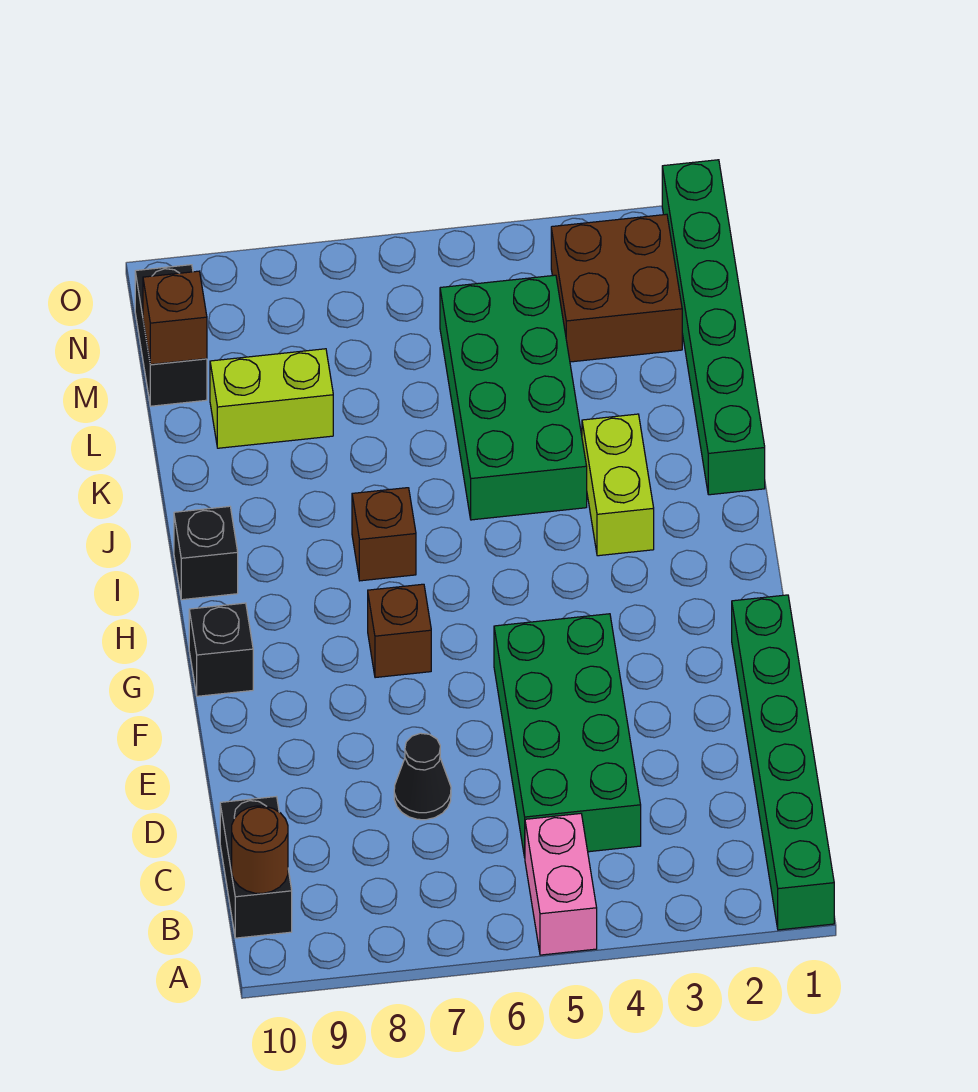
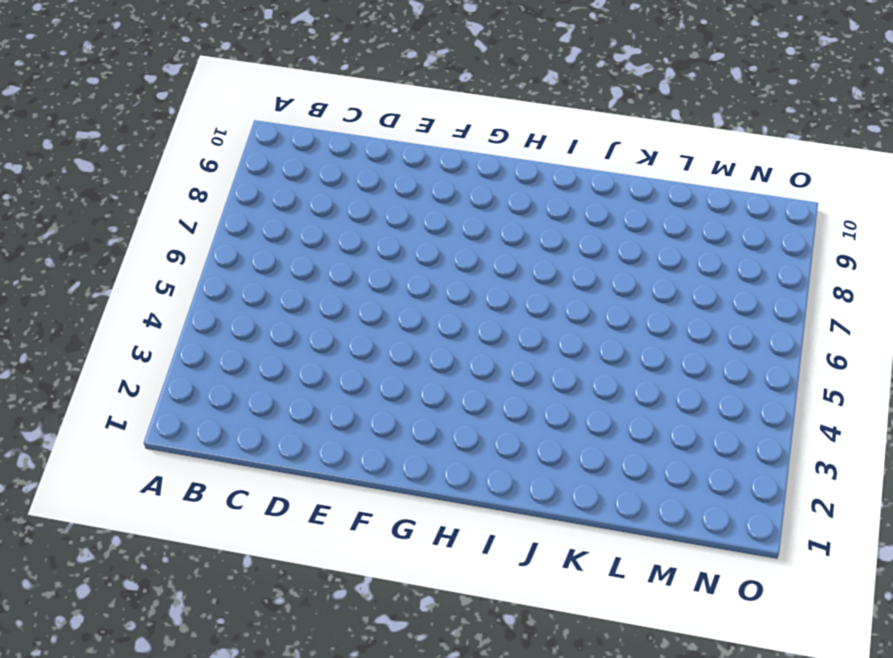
none -> green brick A1:F1 level 1
none -> pink brick A5:B5 level 1
none -> black brick B10:C10 level 1

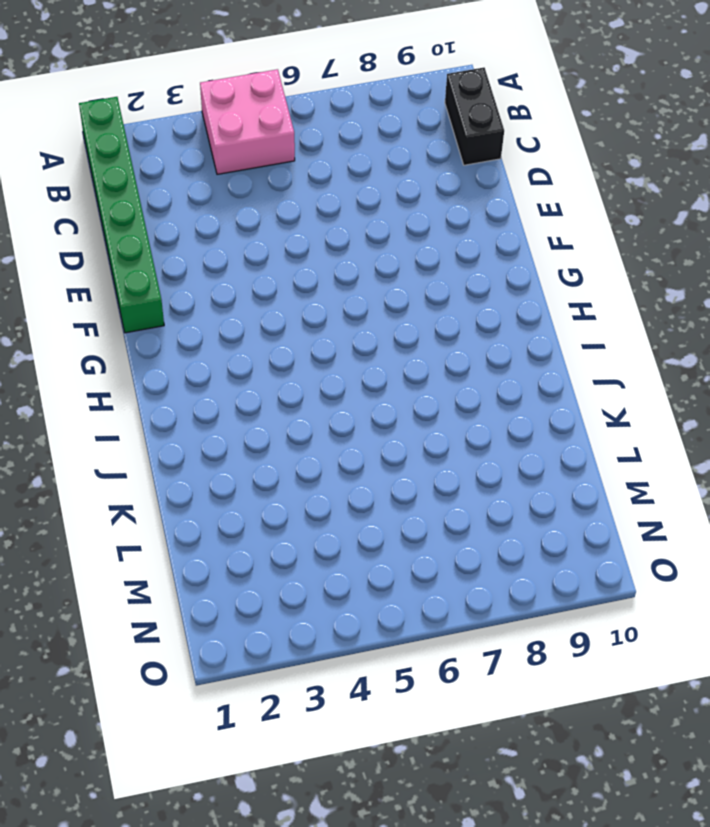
pink brick A4:B5 level 1 -> pink brick A5:B5 level 1
none -> green brick C4:F5 level 1
none -> black cone D7 level 1
none -> brown brick G7 level 1

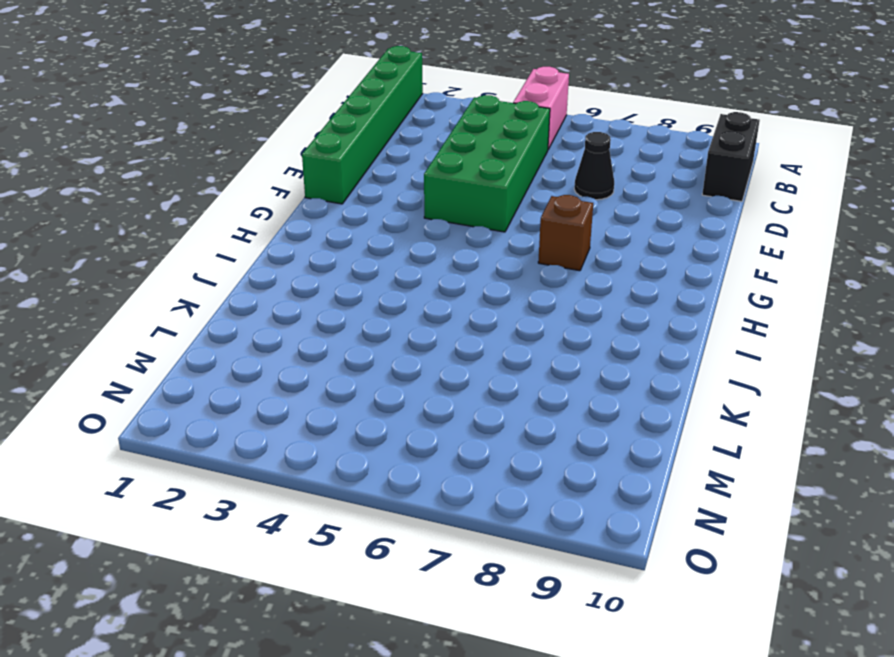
none -> black brick G10 level 1
none -> lime brick I3:J3 level 1
none -> brown brick I7 level 1

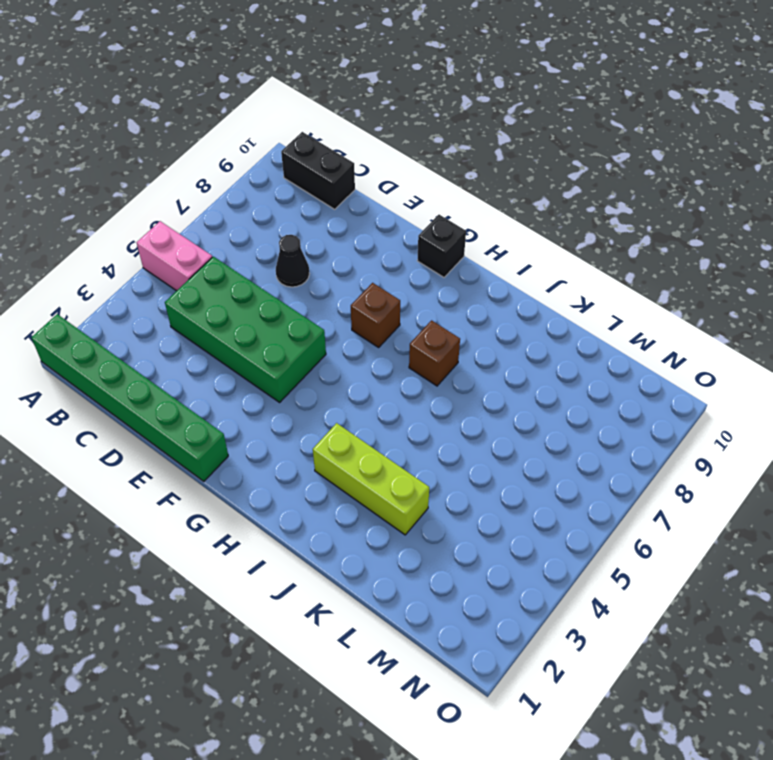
lime brick I3:K3 level 1 -> lime brick I3:J3 level 1
none -> black brick I10 level 1
none -> green brick J1:O1 level 1
none -> green brick J4:M5 level 1

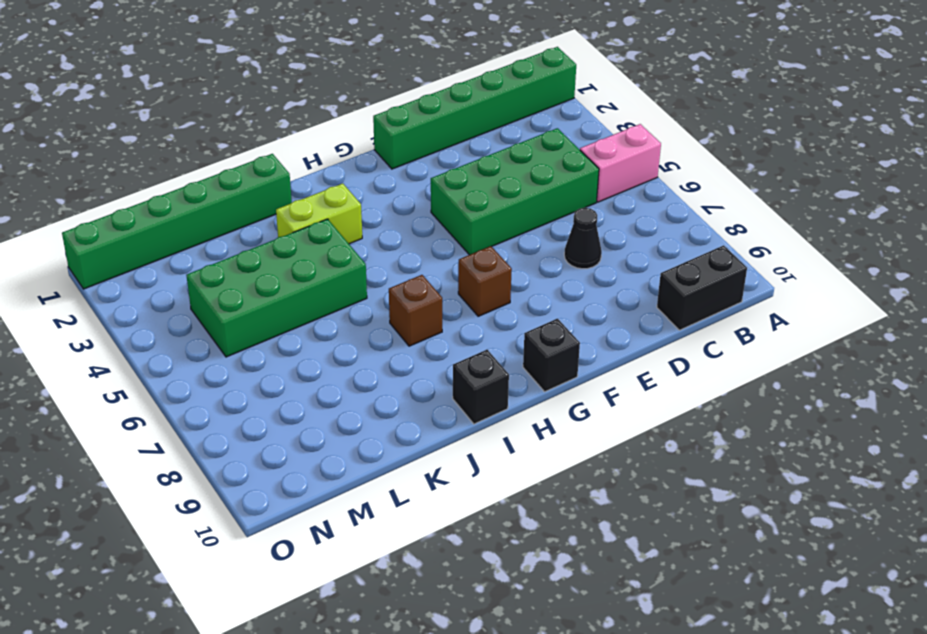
none -> lime brick L8:L9 level 1
none -> brown brick M2:N3 level 1
none -> black brick M10:N10 level 1

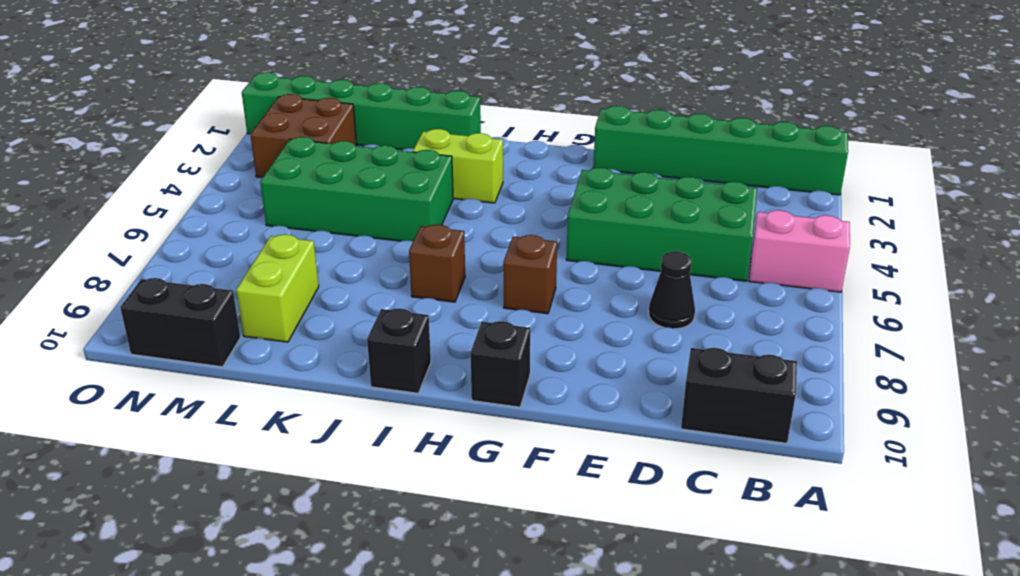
none -> brown round brick B10 level 2
none -> brown brick M10 level 2

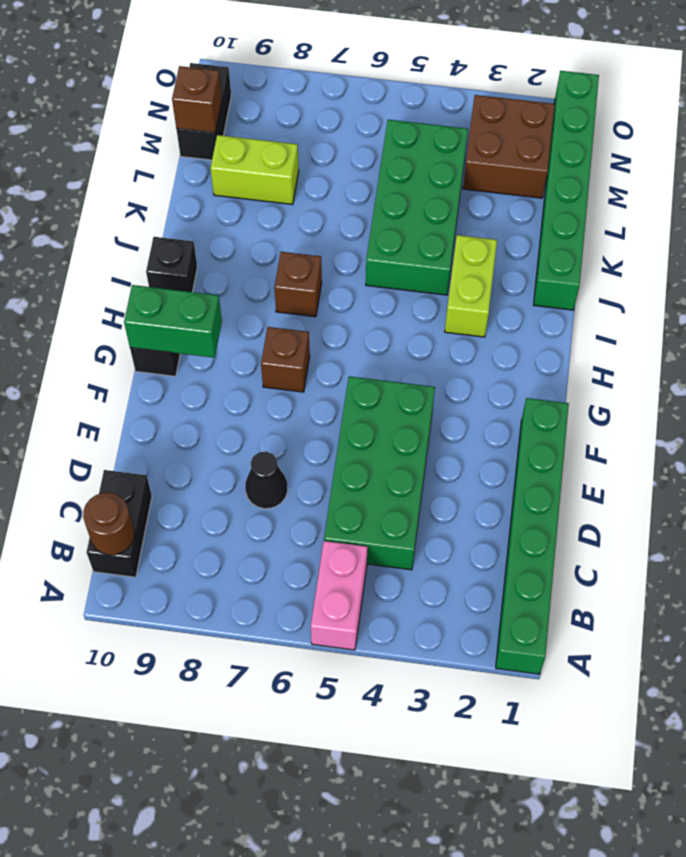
green brick G9:G10 level 2 -> none

